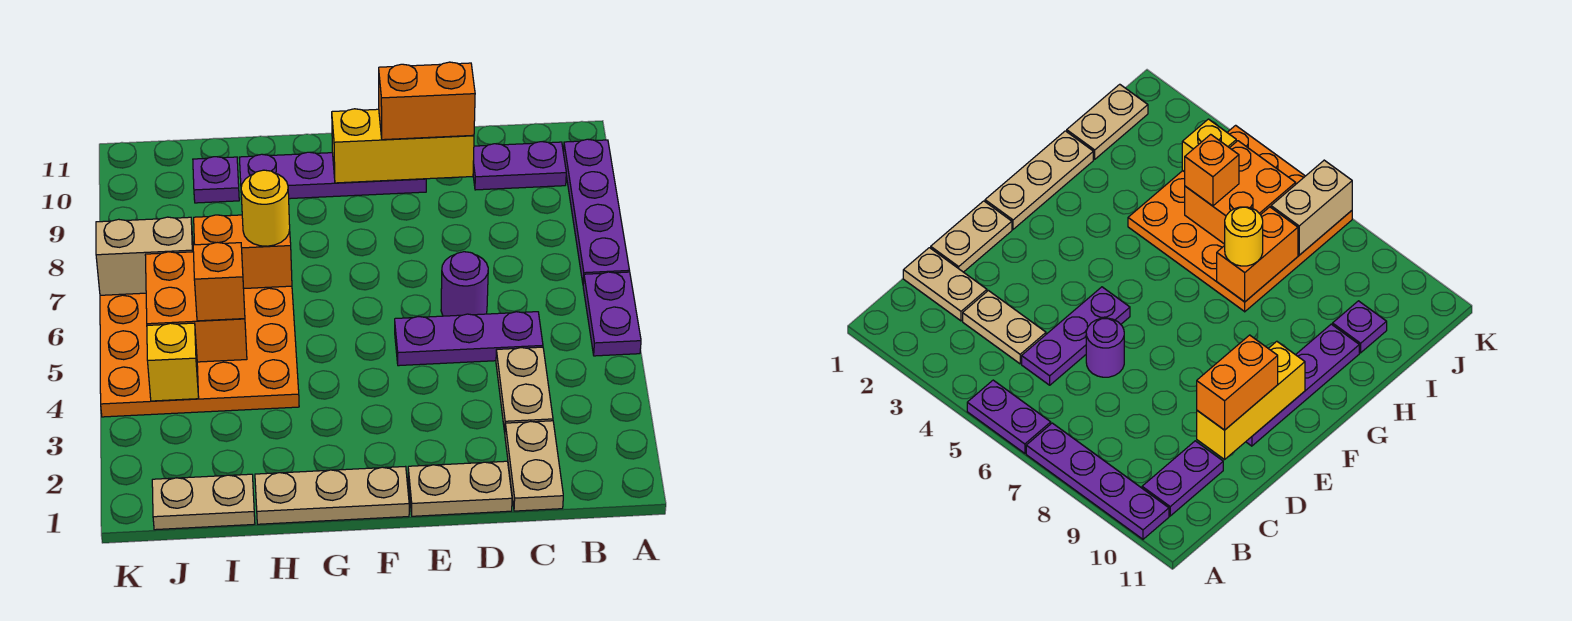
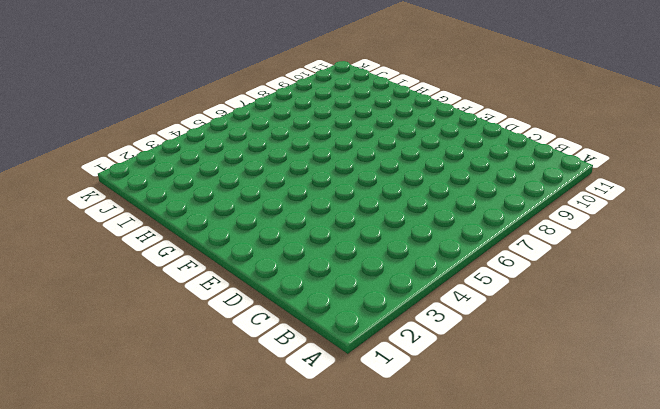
none -> purple plate A5:A6 level 1
none -> purple plate A7:A10 level 1
none -> purple plate B10:C10 level 1

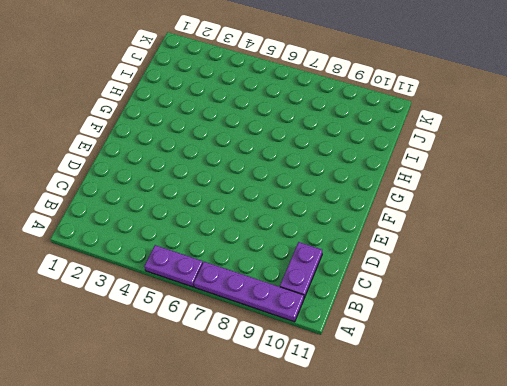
none -> tan plate C1:C2 level 1
none -> tan plate C3:C4 level 1
none -> purple plate C5:E5 level 1

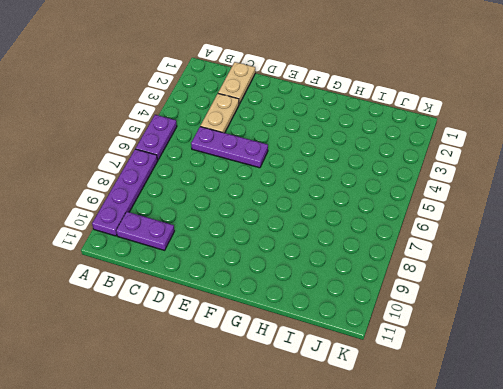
none -> tan plate D1:E1 level 1
none -> purple round brick D6 level 1
none -> purple plate E10:H10 level 1

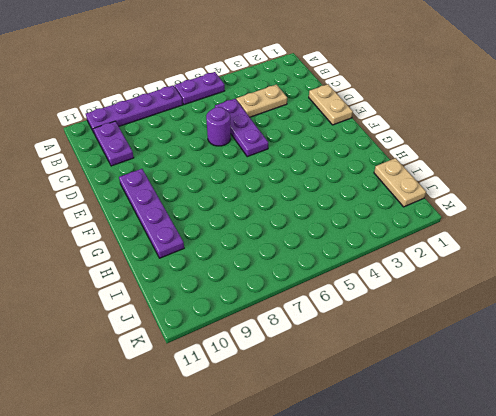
none -> tan plate C1:C2 level 1
none -> tan plate F1:H1 level 1
none -> orange plate H4:K7 level 1

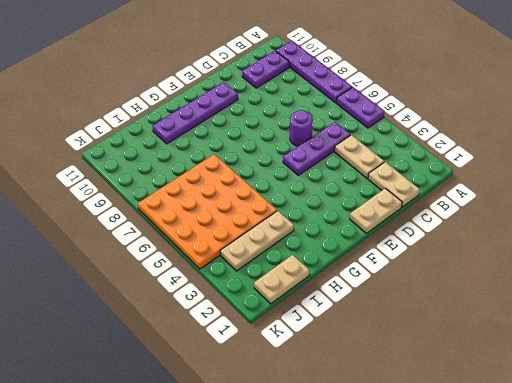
tan plate H3:J3 level 1 -> tan plate F1:H1 level 1
none -> purple plate I10 level 1
none -> yellow brick D10:F10 level 2
none -> orange brick H7:I7 level 2

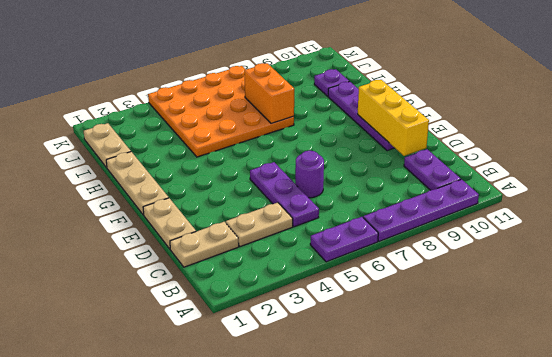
none -> orange brick I5:J6 level 2
none -> yellow brick J4 level 2
none -> tan brick J7:K7 level 2

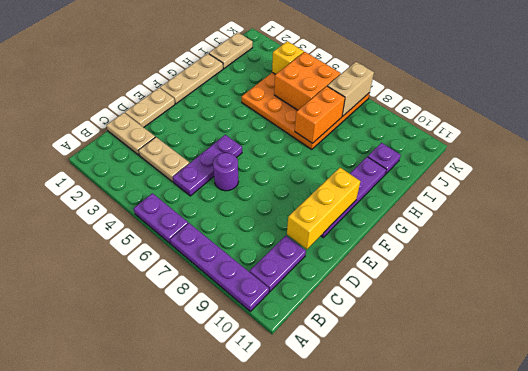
none -> orange brick D10:E10 level 3
none -> yellow round brick H7 level 3
none -> orange brick I5 level 3

